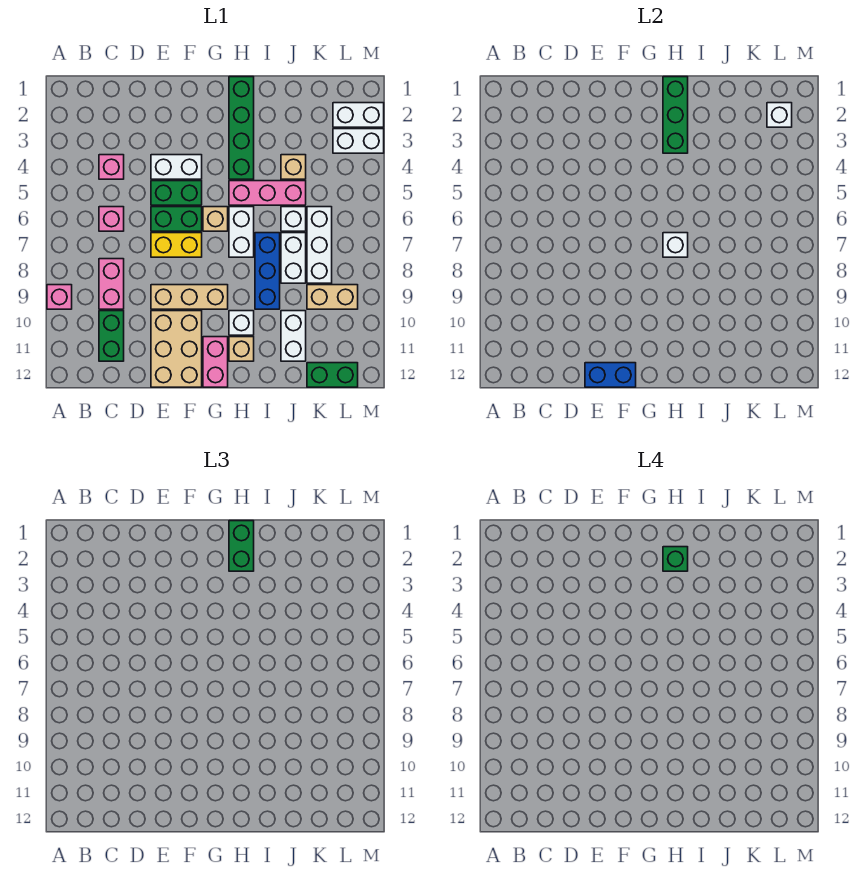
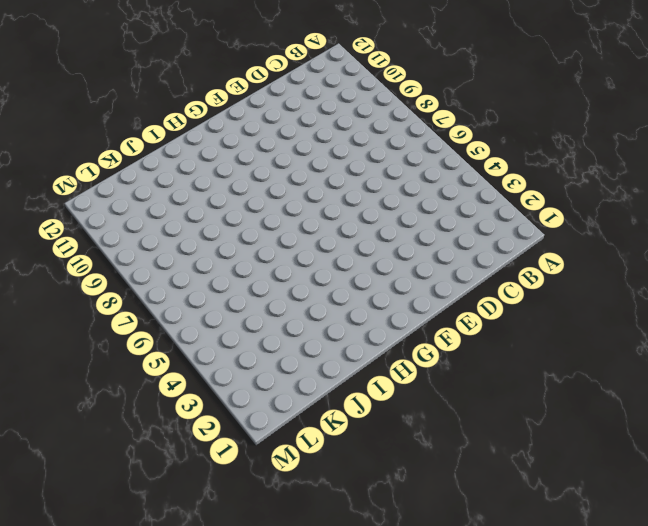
none -> pink brick A9 level 1
none -> pink brick C4 level 1
none -> pink brick C6 level 1
none -> pink brick C8:C9 level 1

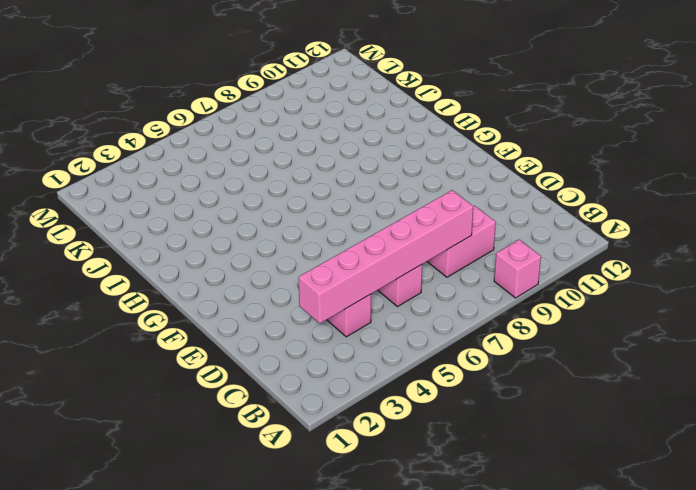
pink brick C3:C8 level 2 -> none
none -> green brick C10:C11 level 1
none -> white brick E4:F4 level 1
none -> green brick E5:F5 level 1
none -> green brick E6:F6 level 1

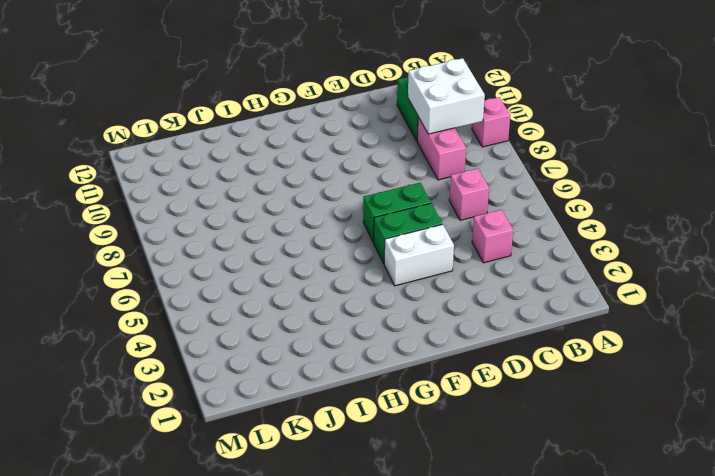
white brick B9:C10 level 2 -> none
none -> yellow brick E7:F7 level 1
none -> tan brick E9:G9 level 1
none -> tan brick E10:F12 level 1
none -> tan brick G6 level 1

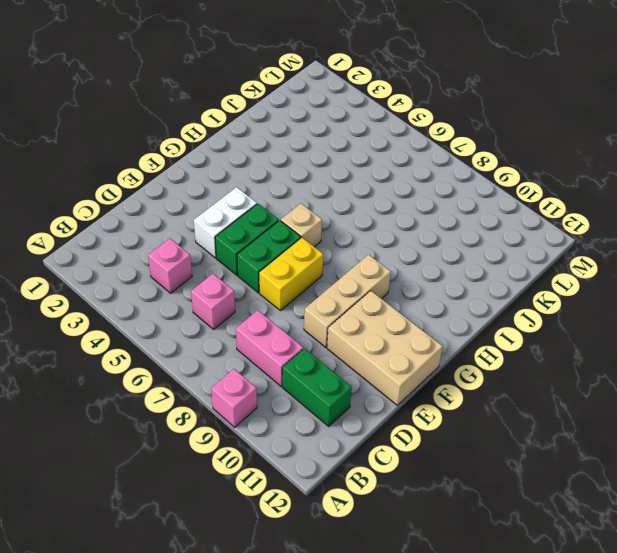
none -> pink brick G11:G12 level 1
none -> green brick H1:H4 level 1
none -> pink brick H5:J5 level 1
none -> white brick H6:H7 level 1

